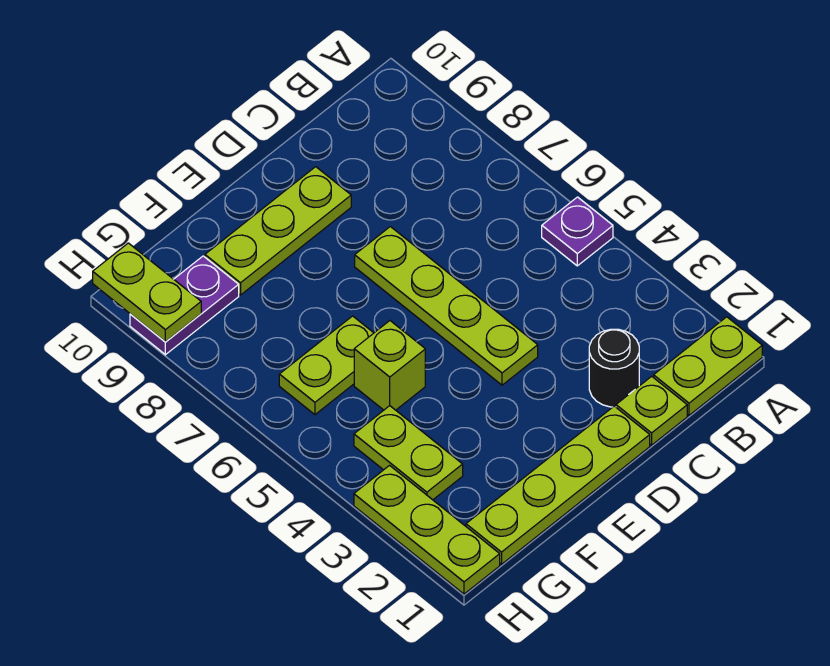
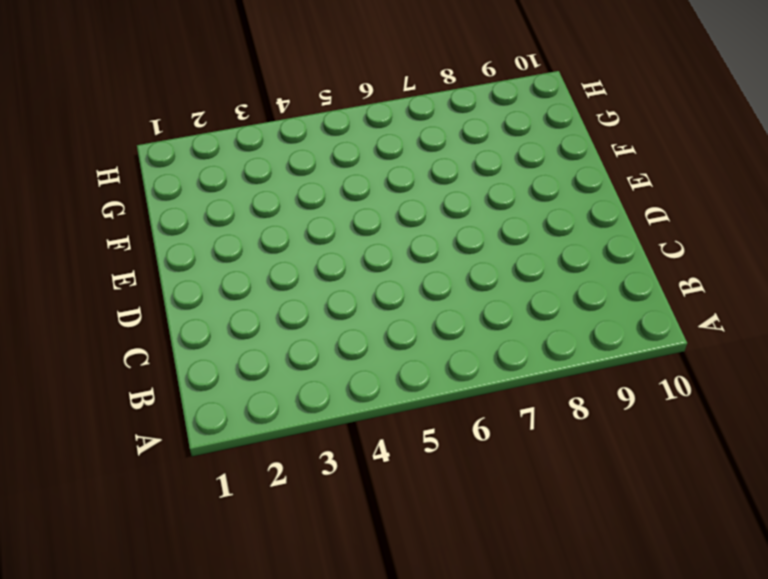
none -> lime plate A1:B1 level 1
none -> purple plate A5 level 1
none -> lime plate C1 level 1

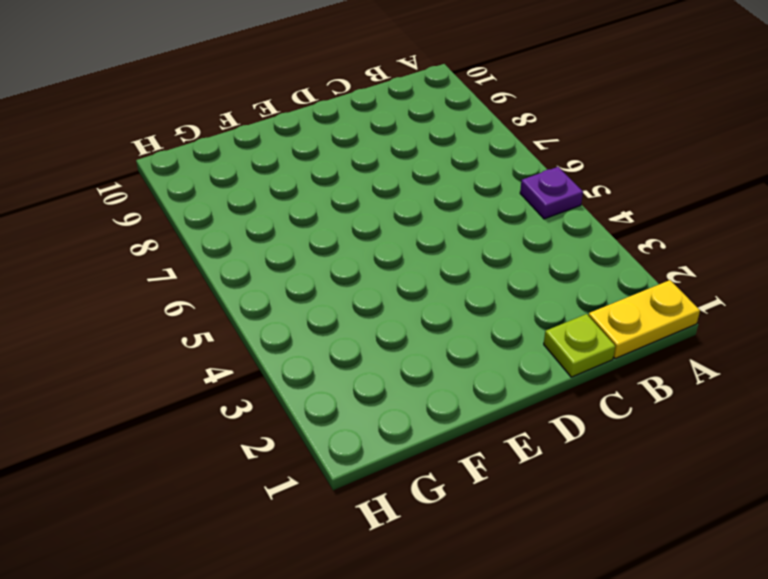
yellow plate A1:B1 level 1 -> lime plate A1:B1 level 1
none -> black round brick C2 level 1
none -> lime plate D1:G1 level 1
none -> lime plate D4:D7 level 1

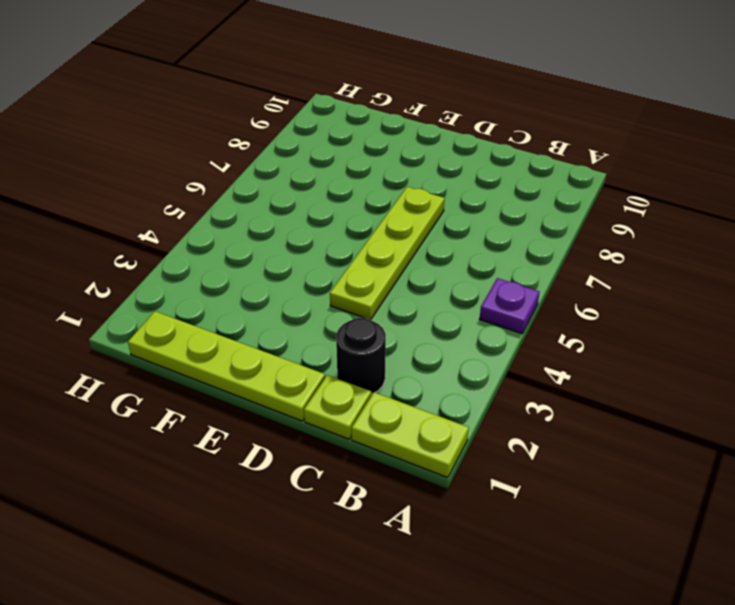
none -> lime plate D9:F9 level 1
none -> lime brick F5 level 1
none -> lime plate F6:G6 level 1

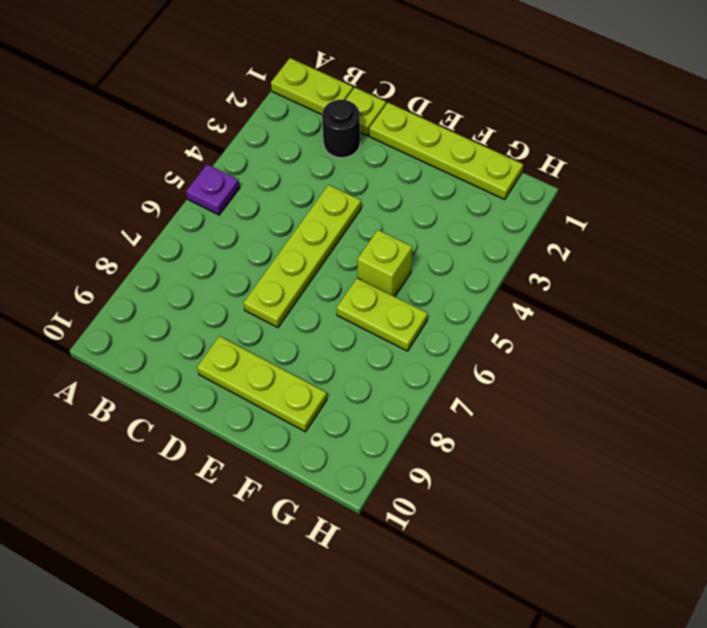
none -> lime plate G3:G4 level 1
none -> purple plate G9:H9 level 1
none -> lime plate H1:H3 level 1

